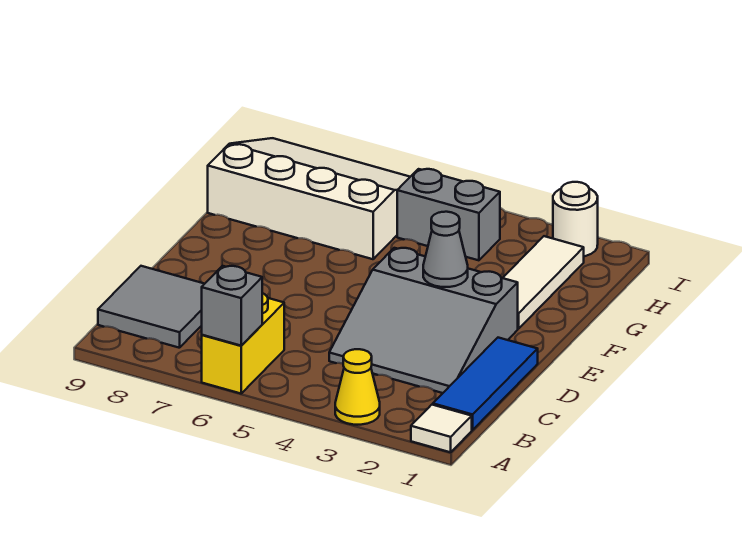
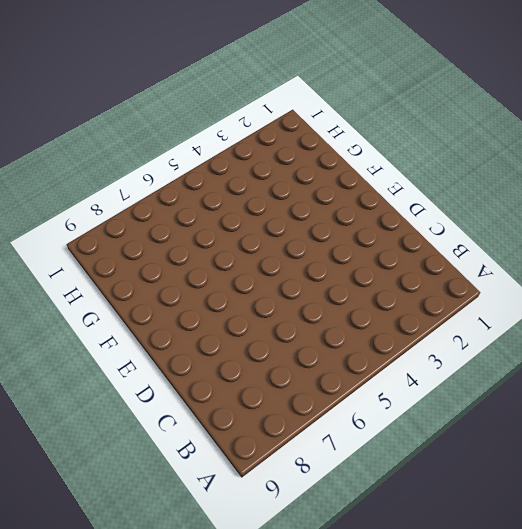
none -> white tile A1 level 1
none -> yellow cone A3 level 1
none -> yellow brick A6:B6 level 1

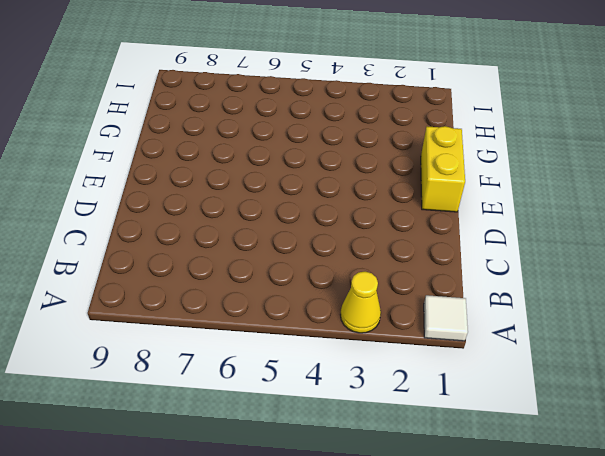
yellow brick E1:F1 level 1 -> yellow brick A6:B6 level 1
none -> blue tile B1:D1 level 1
none -> grey tile B8:C9 level 1
none -> grey slope C2:E4 level 1 top E

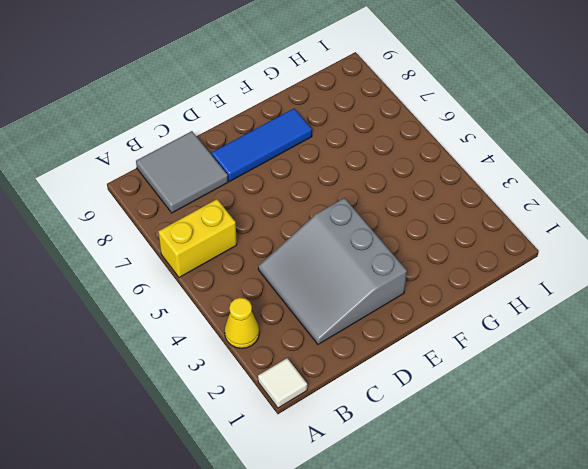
blue tile D8:F8 level 1 -> blue tile B1:D1 level 1
none -> white tile F2:H2 level 1
none -> white slope G6:I9 level 1 top G
none -> grey brick H4:H5 level 1

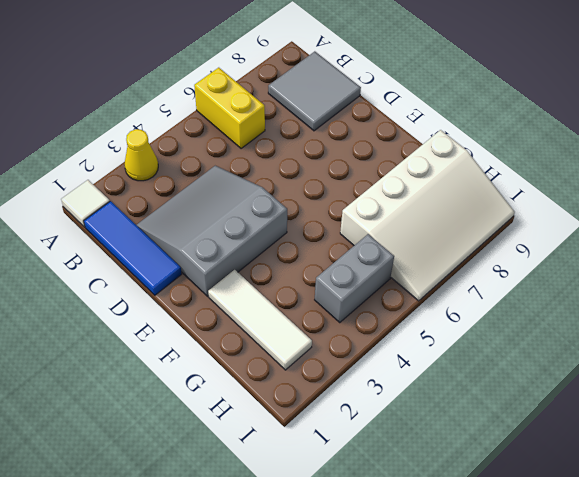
none -> white round brick I2 level 1
none -> grey brick A6 level 2
none -> grey cone E3 level 2

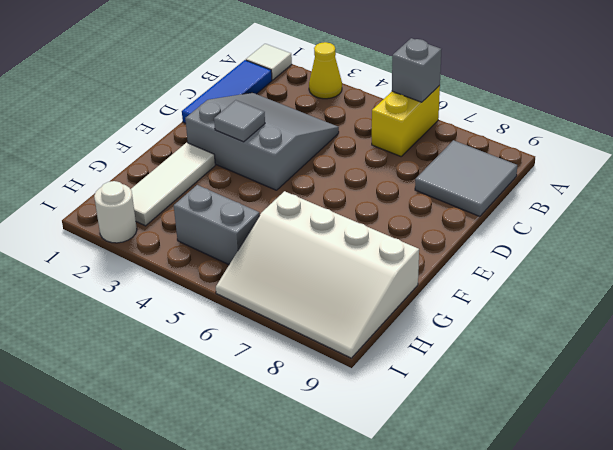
grey tile E3 level 2 -> grey cone E3 level 2

